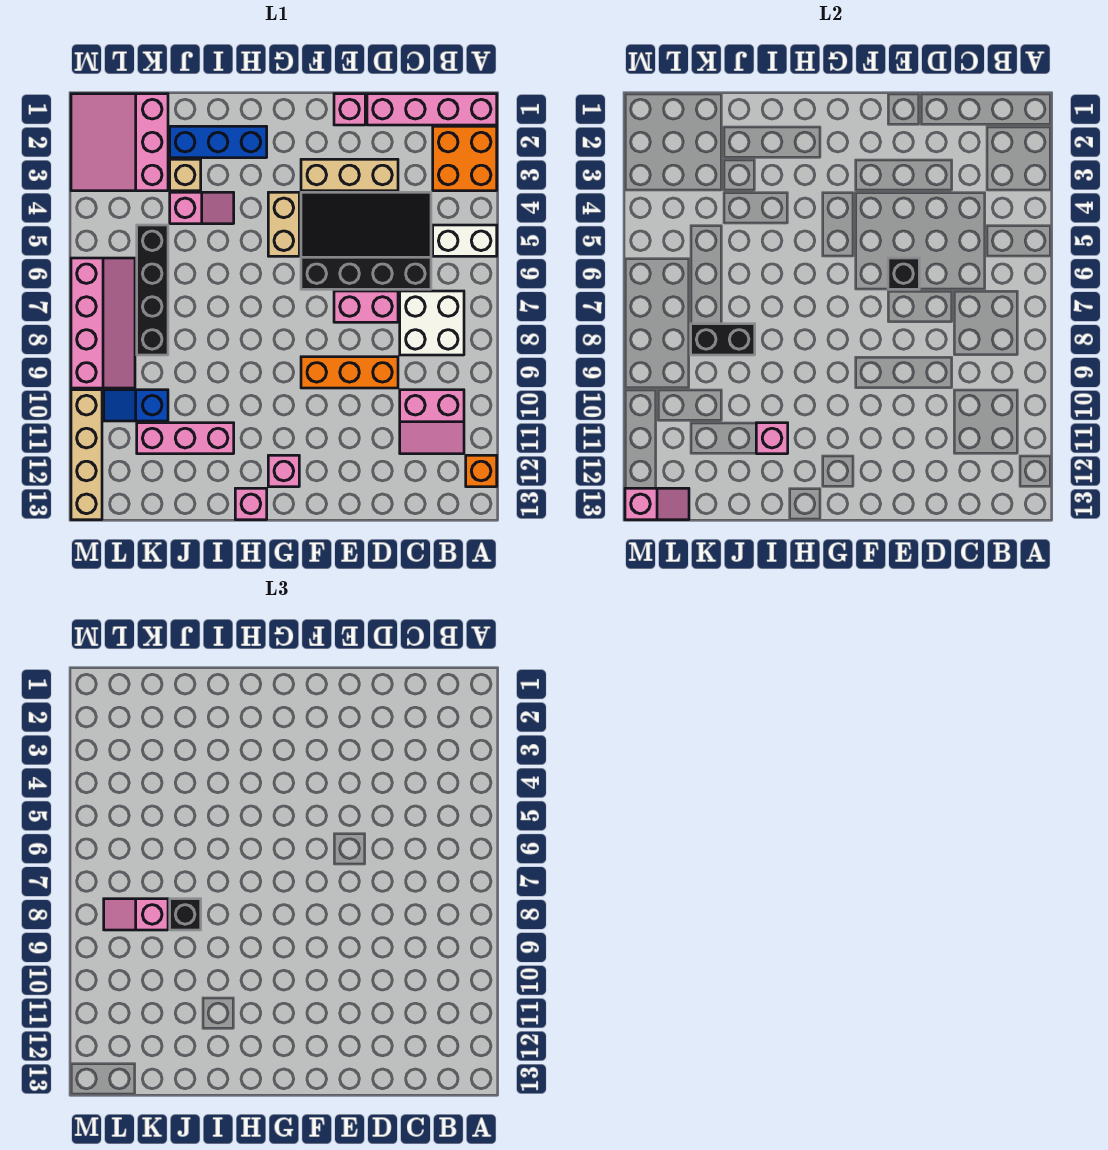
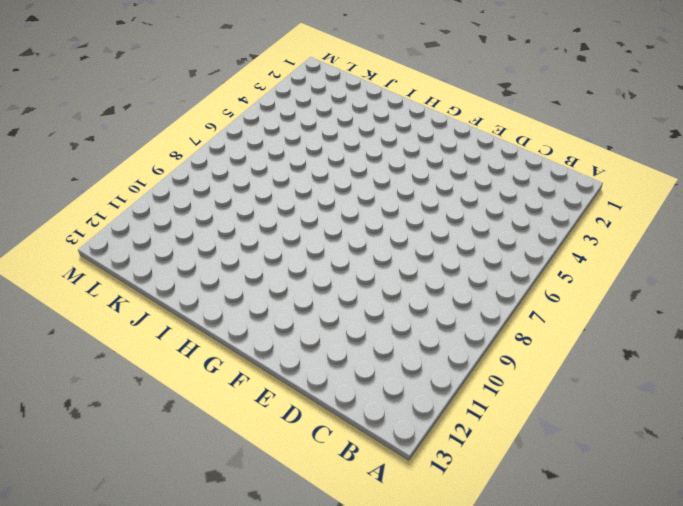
none -> pink brick A1:D1 level 1
none -> orange brick A2:B3 level 1
none -> white brick A5:B5 level 1

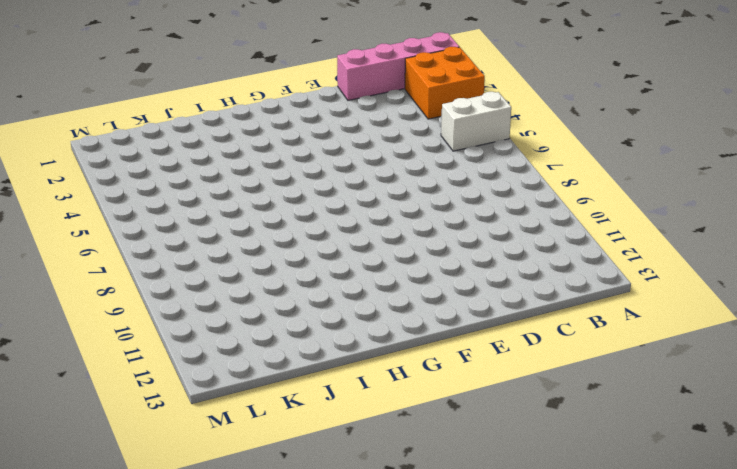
none -> orange brick A12 level 1
none -> white brick B7:C8 level 1
none -> pink slope B10:C11 level 1 top 10

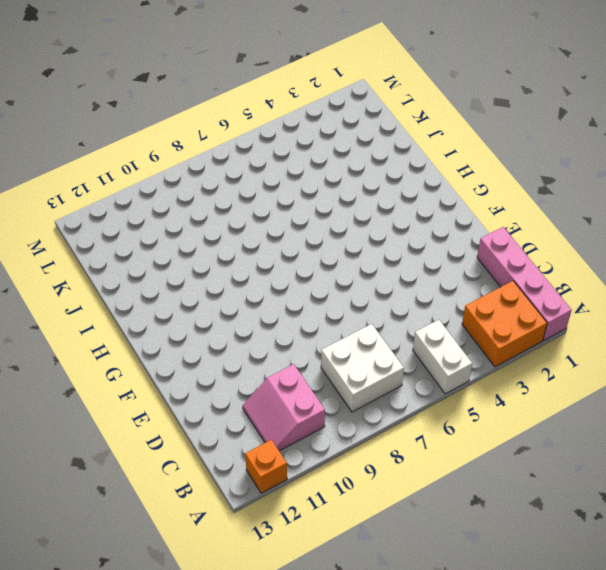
none -> black slope C4:F6 level 1 top 6
none -> tan brick D3:F3 level 1
none -> pink brick D7:E7 level 1

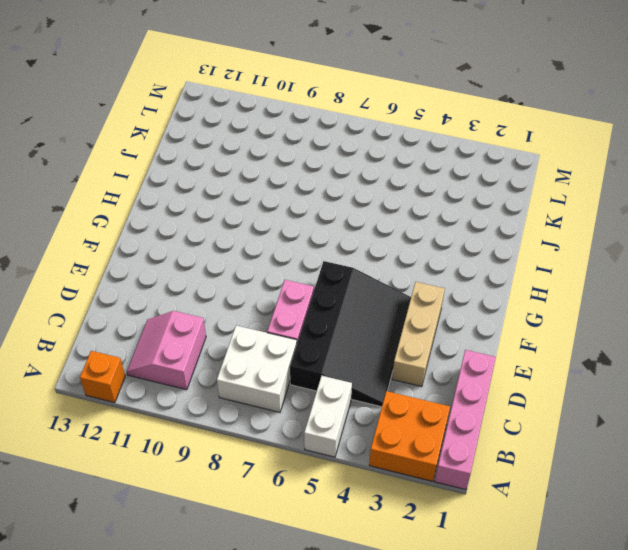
none -> orange brick D9:F9 level 1
none -> pink brick E1 level 1
none -> tan brick G4:G5 level 1

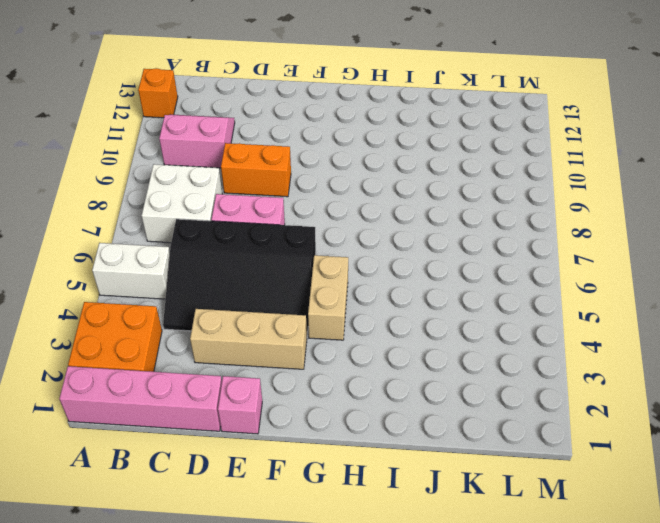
orange brick D9:E9 level 1 -> orange brick D9:F9 level 1
none -> pink brick G12 level 1
none -> blue brick H2:J2 level 1
none -> pink brick H13 level 1

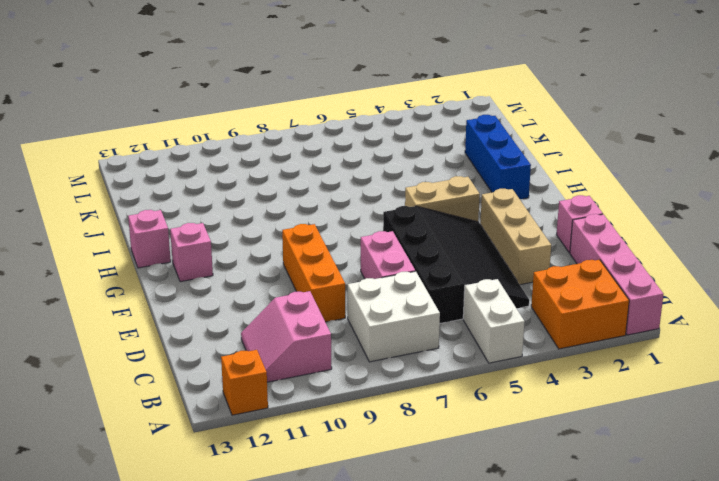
none -> pink slope I4:J4 level 1 top J
none -> pink brick I11:K11 level 1
none -> tan brick J3 level 1

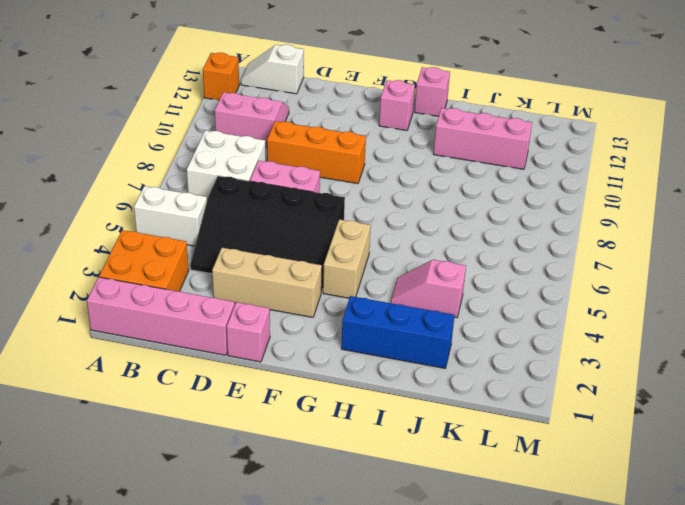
white slope B13:C13 level 1 top C -> none
none -> tan brick J3 level 1
none -> pink slope K1:M3 level 1 top K
none -> black brick K5:K8 level 1

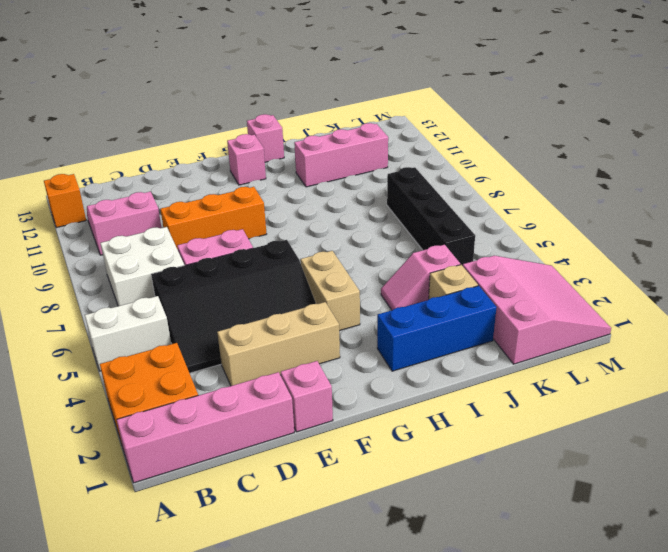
none -> blue slope K10:L10 level 1 top K
none -> pink slope L6:M9 level 1 top M
none -> tan brick M10:M13 level 1

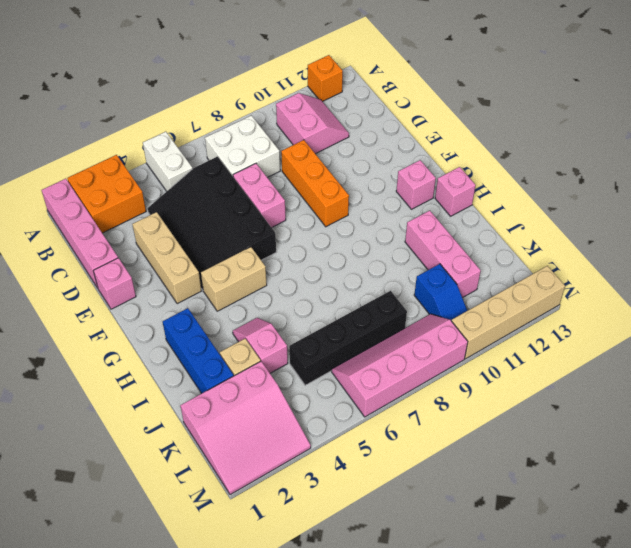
none -> black brick E6 level 2
none -> pink brick I11 level 2
none -> black brick J8:K8 level 2

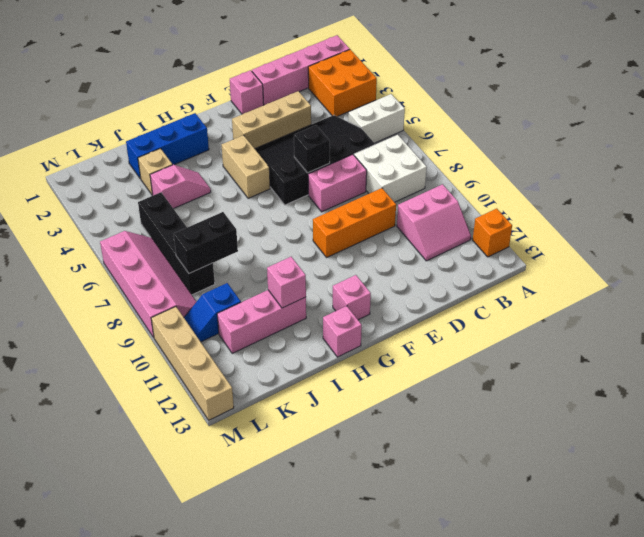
none -> pink slope K1:M3 level 1 top K
none -> pink slope L13:M13 level 2 top M
none -> black brick J8 level 3

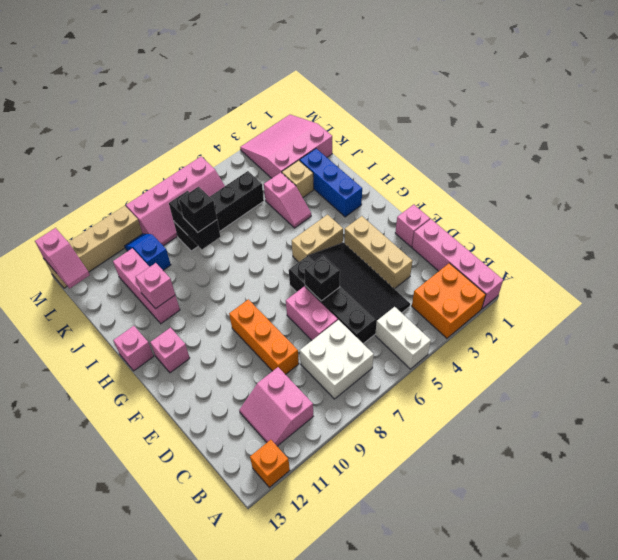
none -> pink slope K8:L8 level 3 top K

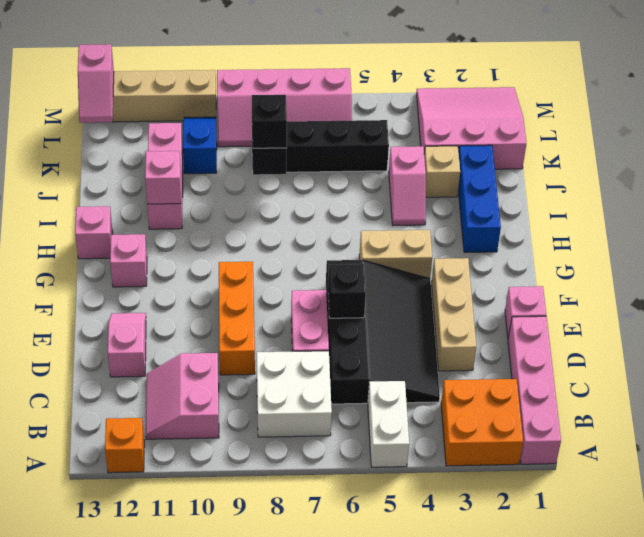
pink slope D12:E12 level 1 top D -> pink slope K8:L8 level 3 top K

